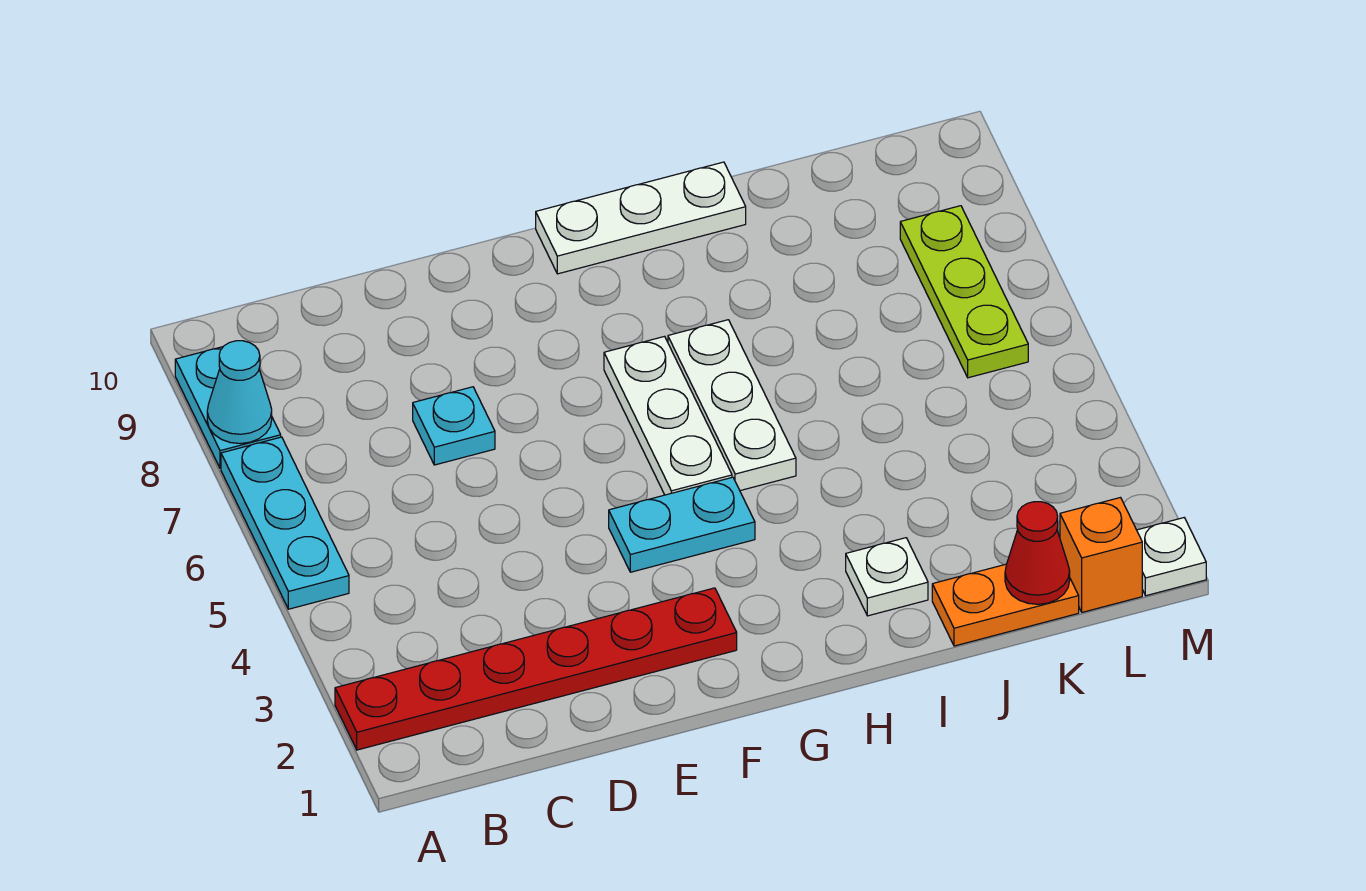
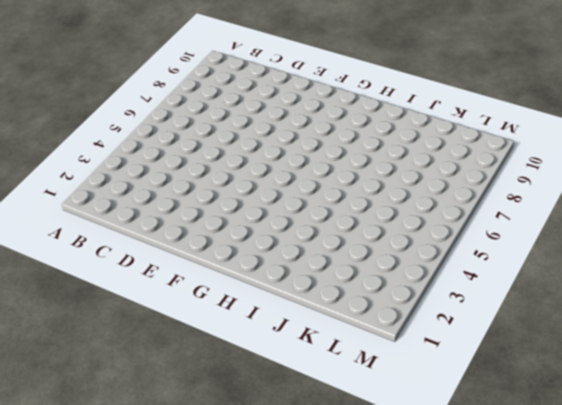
none -> red plate A2:F2 level 1
none -> cyan plate A5:A7 level 1
none -> cyan plate A8:A9 level 1

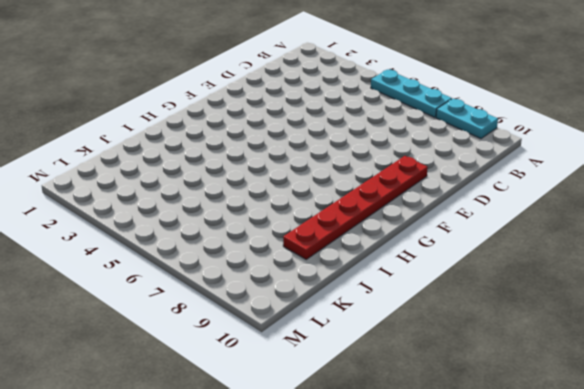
red plate E9:J9 level 1 -> red plate A2:F2 level 1
none -> cyan plate D7 level 1
none -> cyan plate F4:G4 level 1
none -> white plate G5:G7 level 1

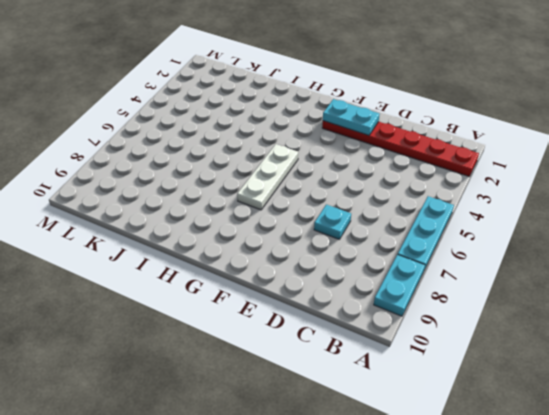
cyan plate E2:F2 level 2 -> cyan plate F4:G4 level 1
none -> white plate G10:I10 level 1
none -> white plate H5:H7 level 1
none -> white plate I2 level 1

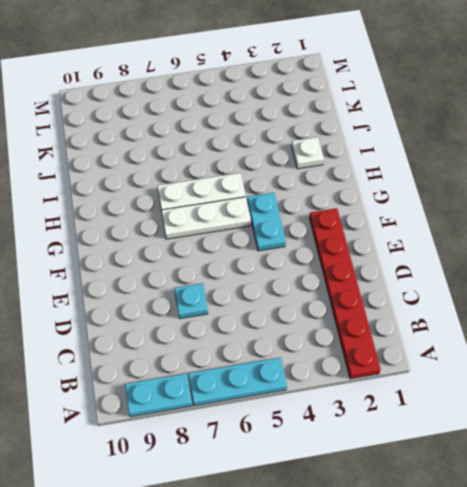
none -> white plate G10:I10 level 1
none -> orange plate J1:K1 level 1
none -> orange brick L1 level 1

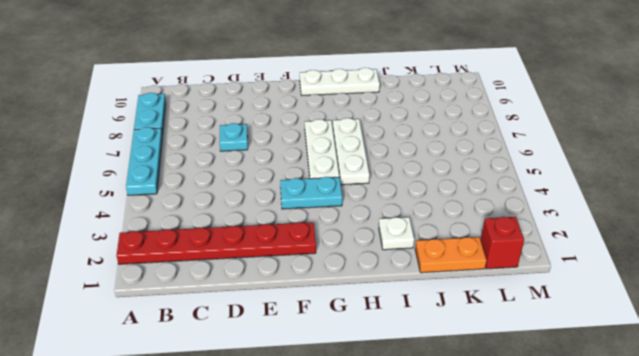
red brick L1 level 1 -> orange brick L1 level 1
none -> lime plate L6:L8 level 1
none -> white plate M1 level 1
none -> cyan cone A8 level 2

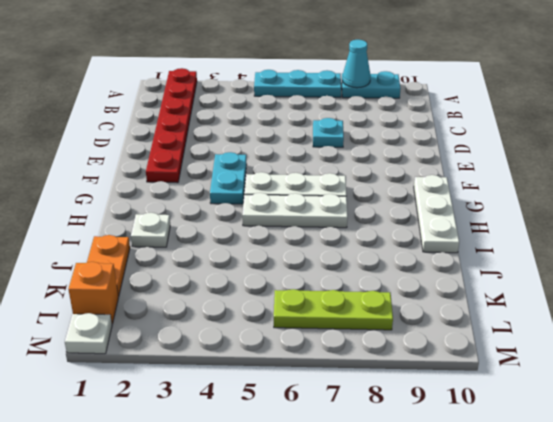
none -> red cone K1 level 2

